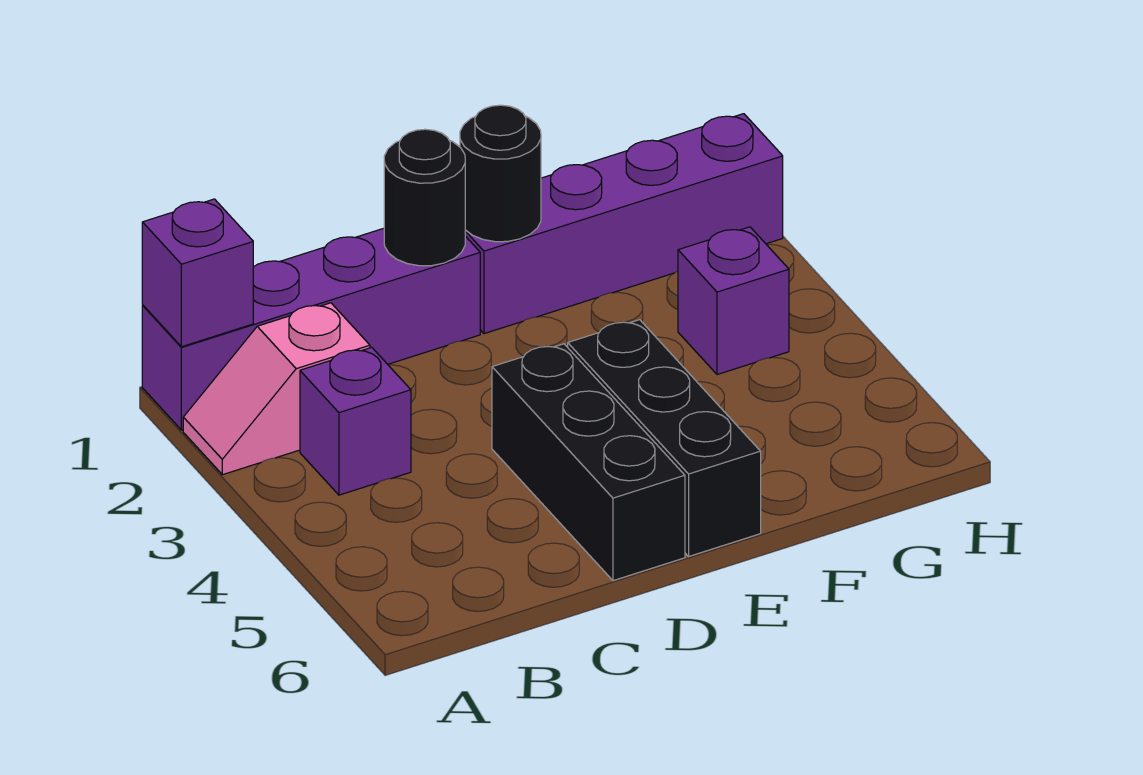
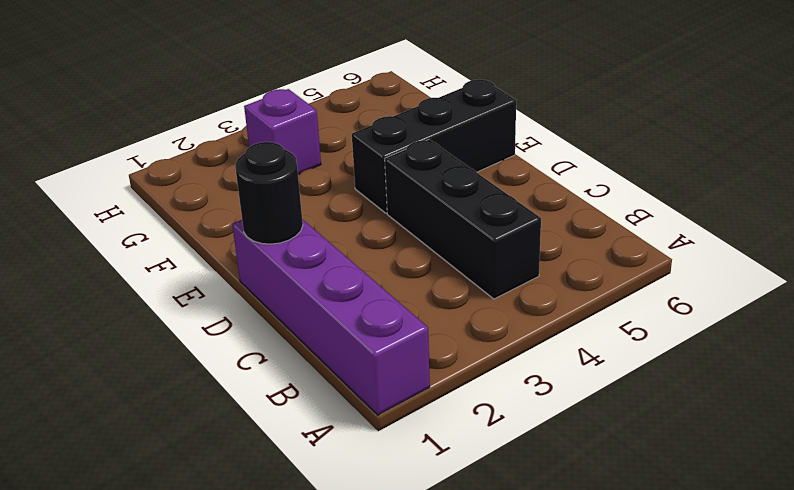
black brick B4:D4 level 1 -> black brick D4:D6 level 1
none -> pink slope A2:B2 level 1 top B
none -> purple brick B3 level 1

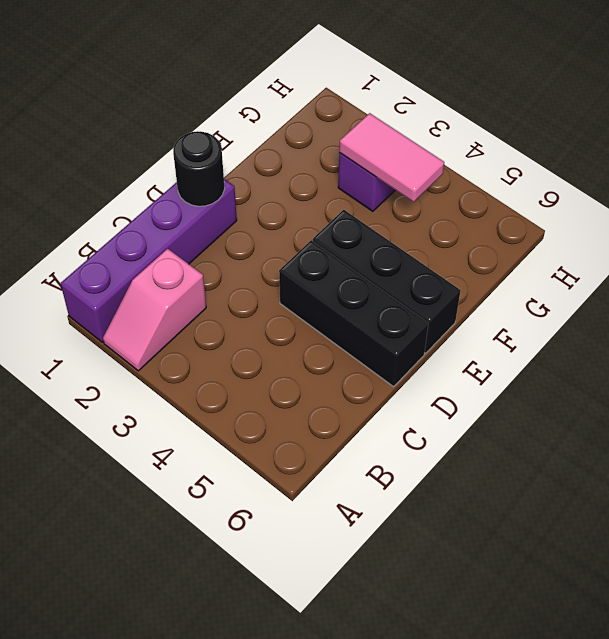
pink tile G3:G4 level 2 -> none
none -> purple brick B3 level 1
none -> purple brick E1:H1 level 1

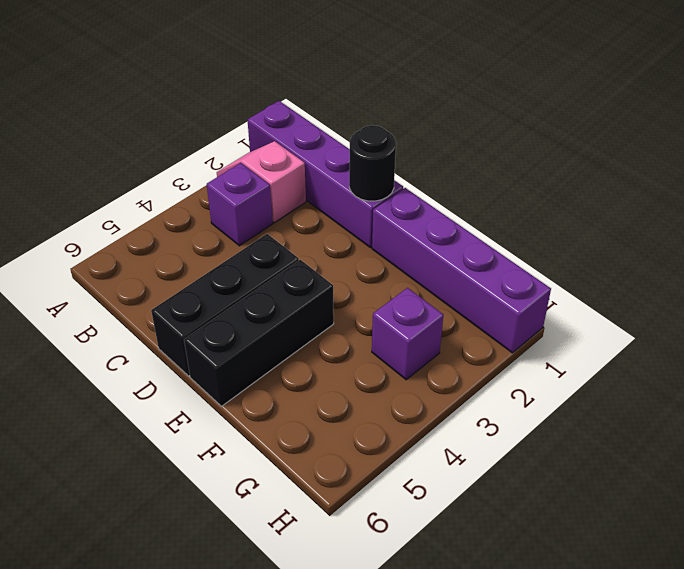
none -> purple brick A1 level 2
none -> black round brick E1 level 2

